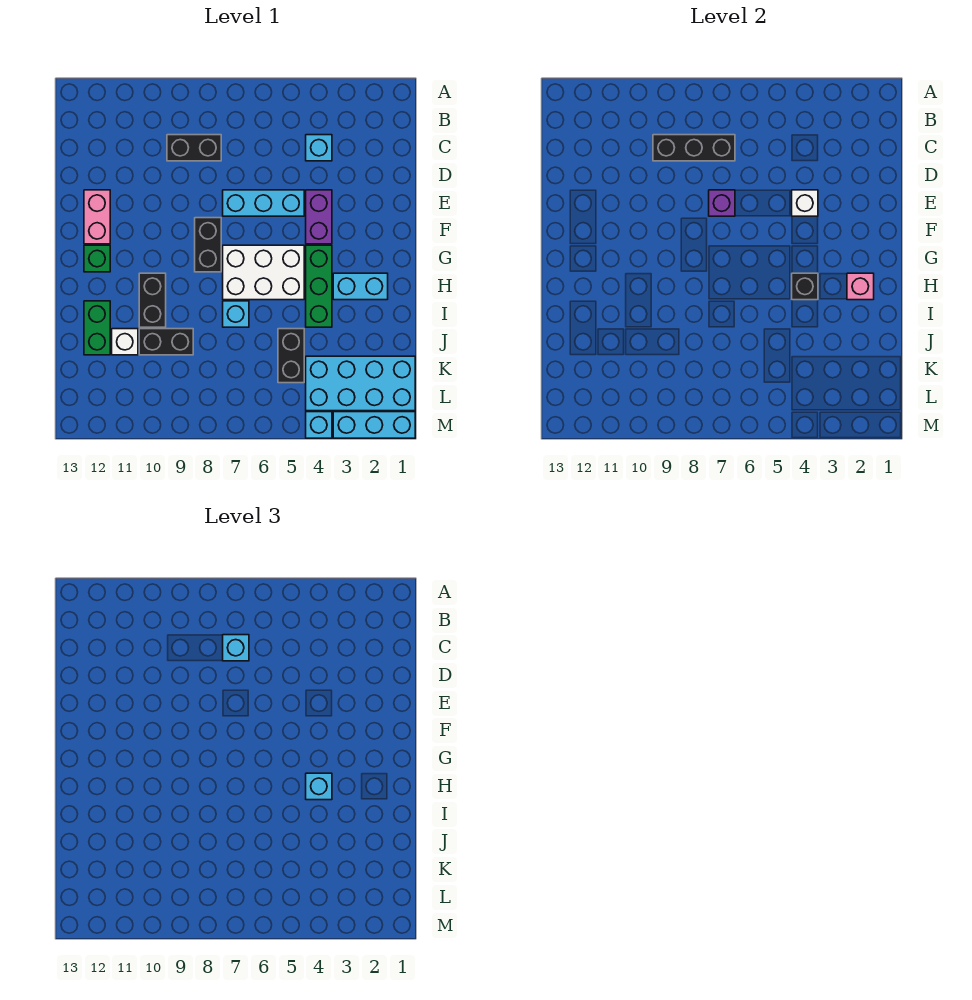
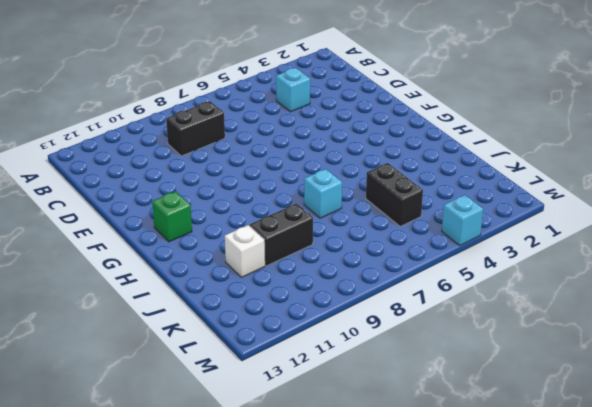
none -> purple brick E4:F4 level 1
none -> cyan brick E5:E7 level 1
none -> pink brick E12:F12 level 1

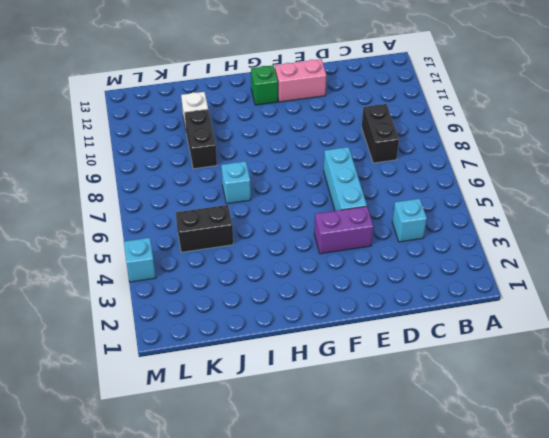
none -> black brick F8:G8 level 1
none -> green brick G4:I4 level 1
none -> white brick G5:H7 level 1

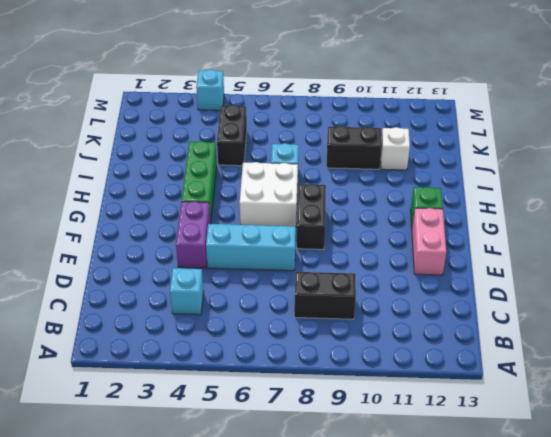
white brick G6:H7 level 1 -> white brick G5:H7 level 1
none -> cyan brick H2:H3 level 1
none -> black brick H10:I10 level 1
none -> green brick I12:J12 level 1

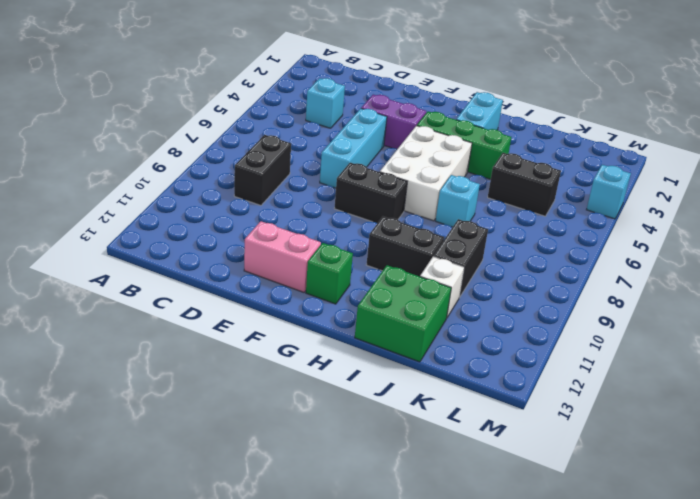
green brick I12:J13 level 1 -> green brick I12:J12 level 1
none -> cyan brick K1:L4 level 1
none -> cyan brick M1:M3 level 1
none -> black brick C7:C9 level 2

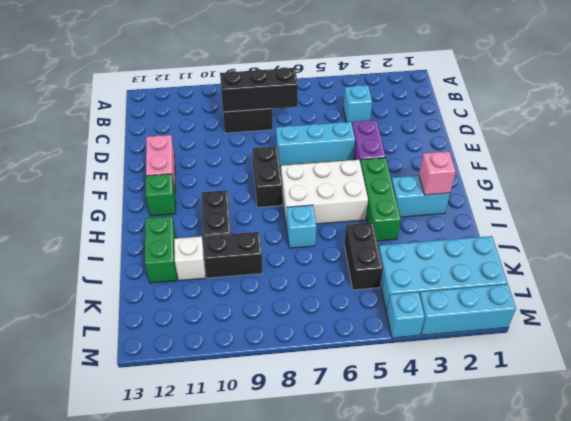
none -> white brick E4 level 2
none -> purple brick E7 level 2
none -> black brick H4 level 2

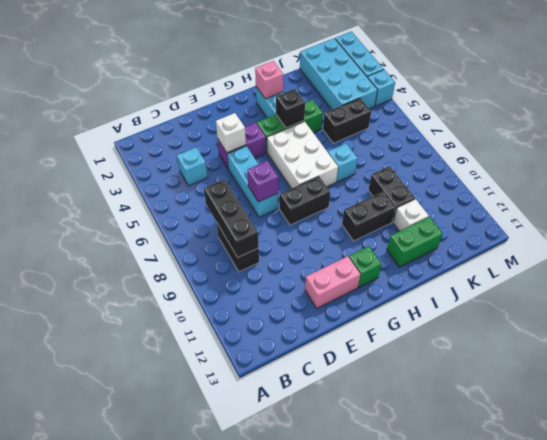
none -> cyan brick C7 level 3
none -> cyan brick H4 level 3

